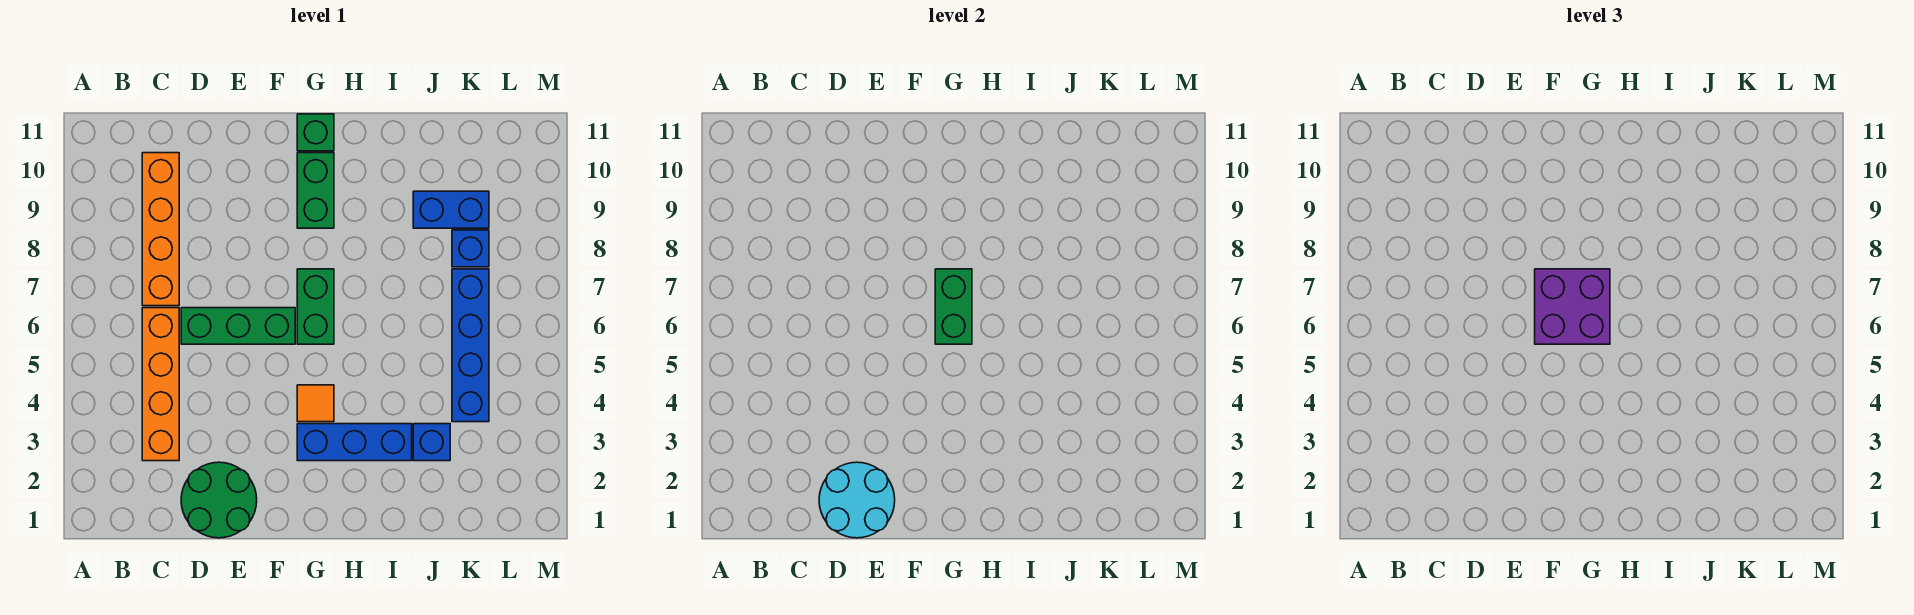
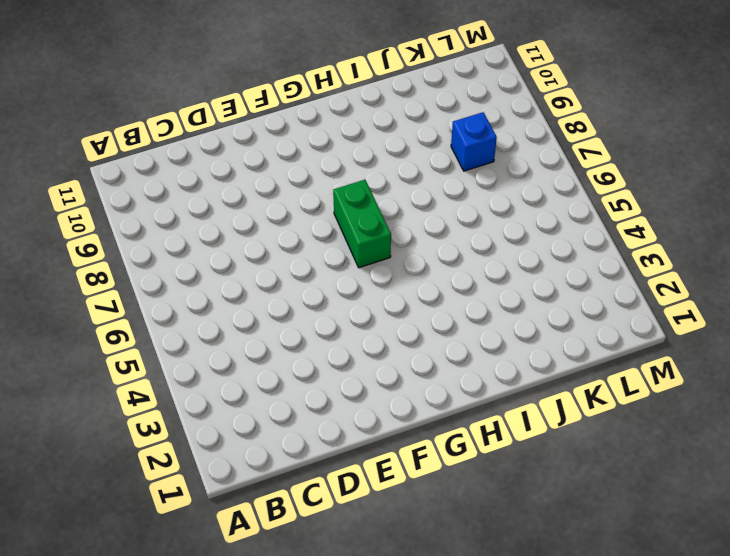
none -> orange brick C3:C6 level 1
none -> orange brick C7:C10 level 1
none -> green round brick D1:E2 level 1

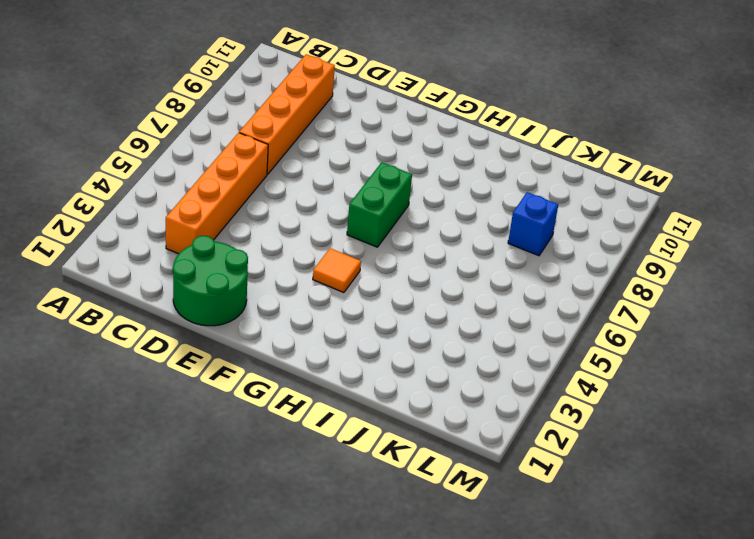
none -> green brick D6:F6 level 1
none -> blue brick G3:I3 level 1
none -> green brick G9:G10 level 1

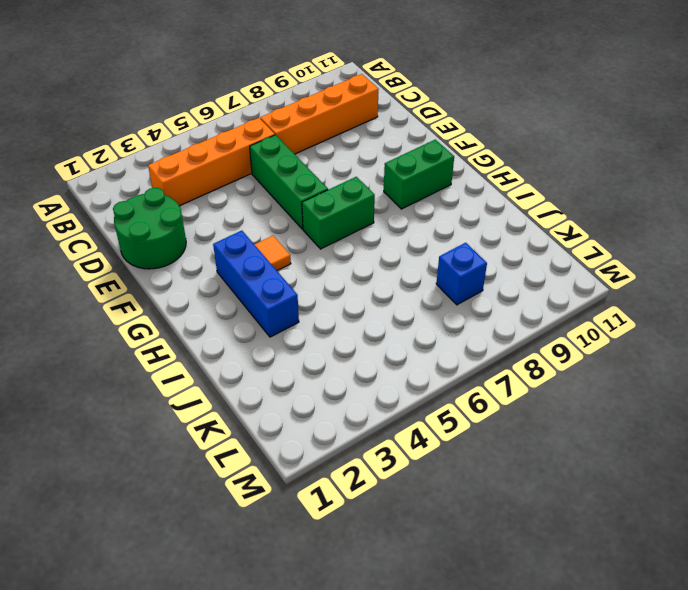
none -> green brick G11 level 1
none -> blue brick J3 level 1
none -> blue brick J9:K9 level 1

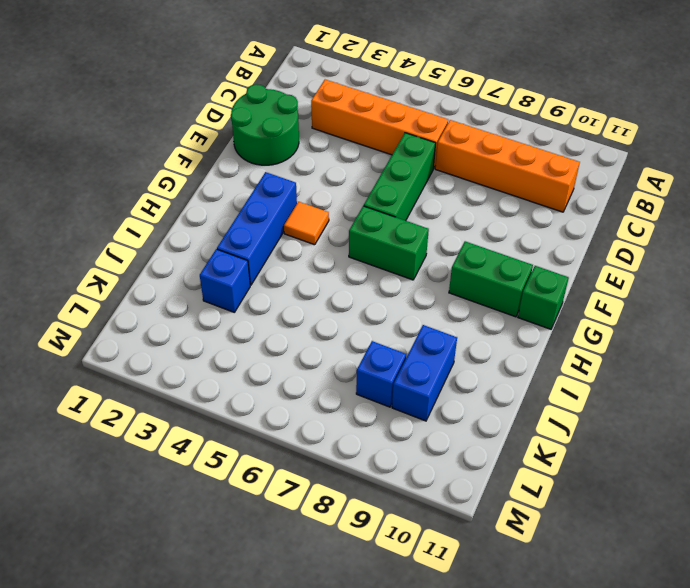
none -> blue brick K4:K7 level 1
none -> cyan round brick D1:E2 level 2
none -> green brick G6:G7 level 2

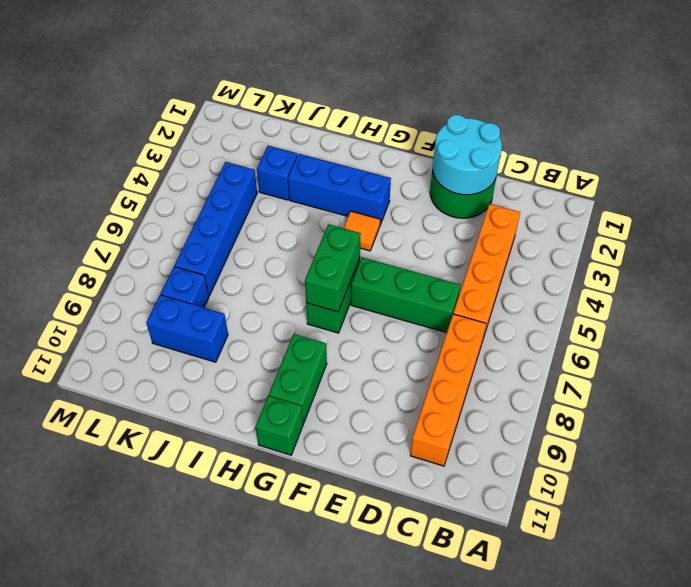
none -> purple brick F6:G7 level 3

